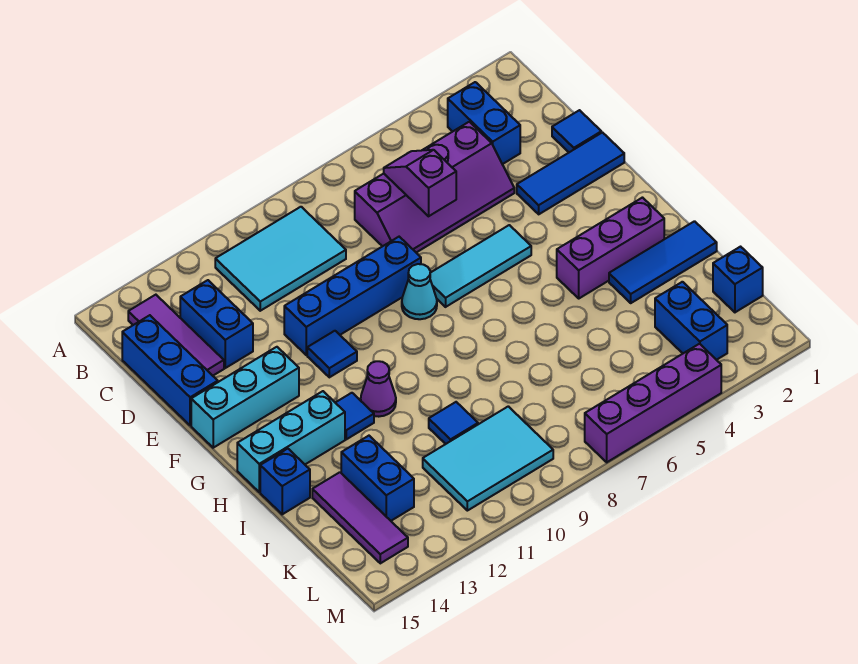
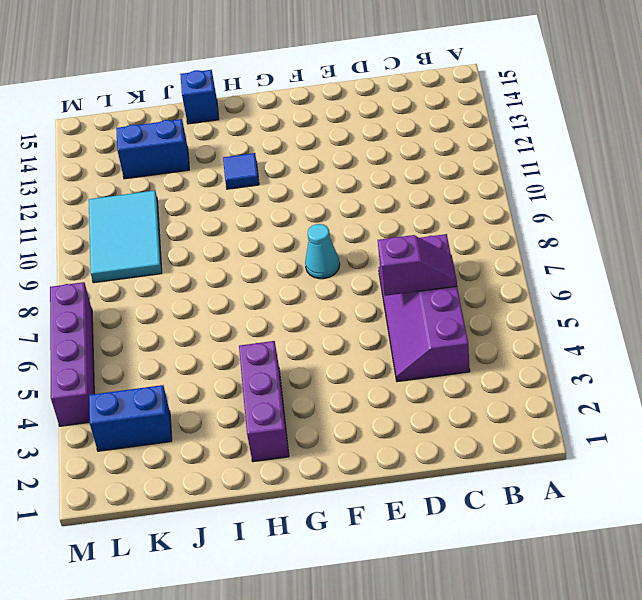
none -> blue brick B3:C3 level 1
none -> cyan tile B9:C11 level 1
none -> purple tile B14:D14 level 1

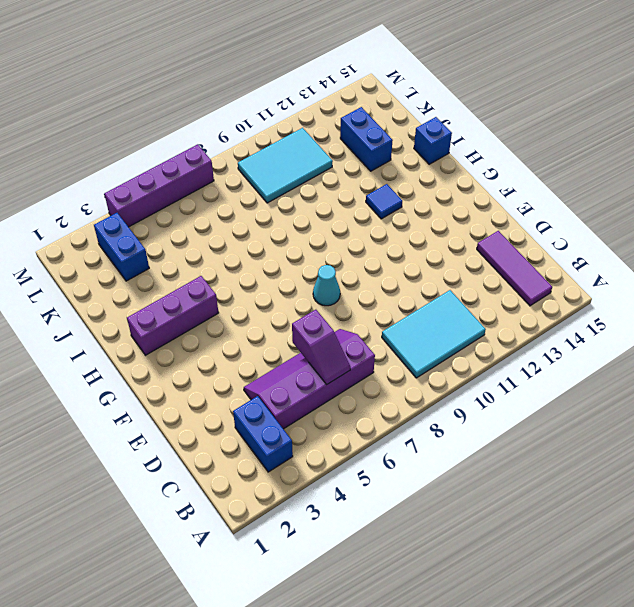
none -> blue brick C13:D13 level 1
none -> blue brick C15:E15 level 1
none -> blue tile D1 level 1

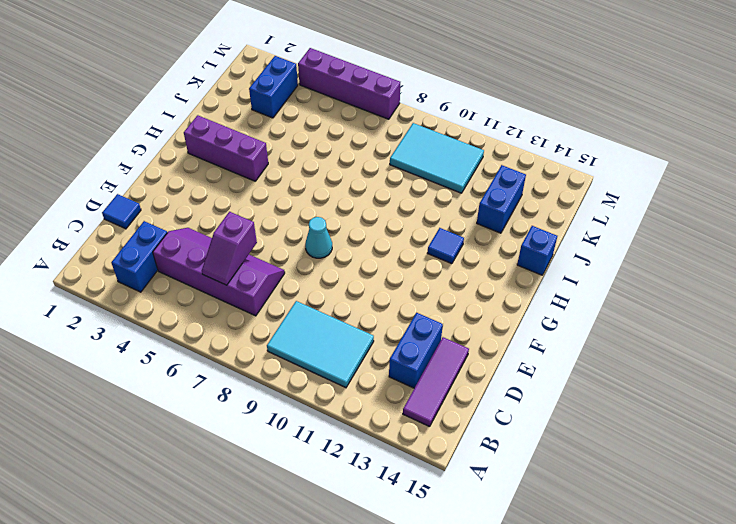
none -> blue brick C15:E15 level 1
none -> blue tile E1:E3 level 1
none -> blue brick E8:E11 level 1

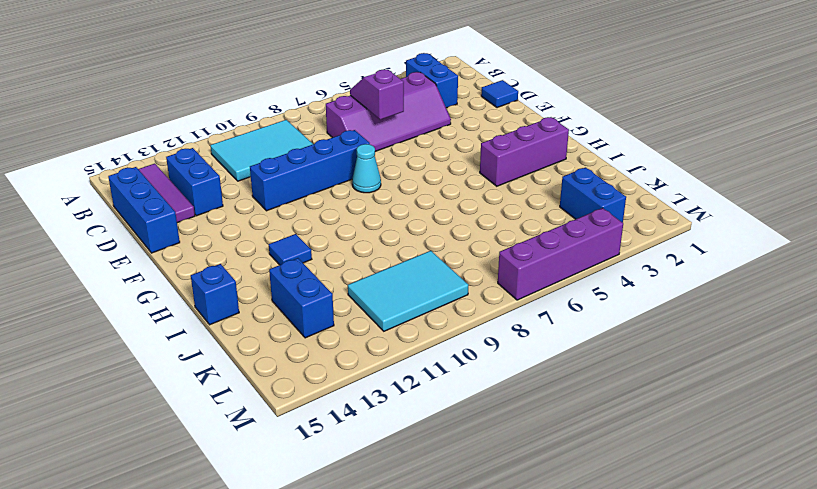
none -> blue tile E1:E3 level 1
none -> cyan tile F5:F7 level 1
none -> blue tile F11 level 1

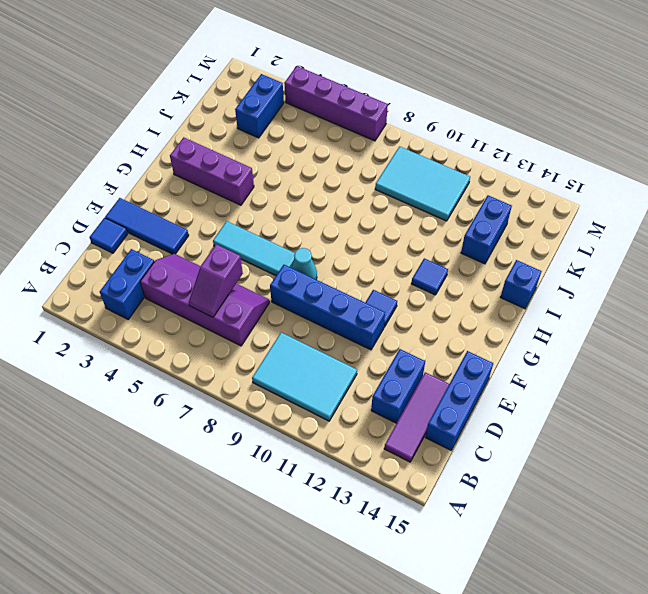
none -> cyan brick F13:F15 level 1
none -> purple cone H11 level 1
none -> cyan brick H13:H15 level 1

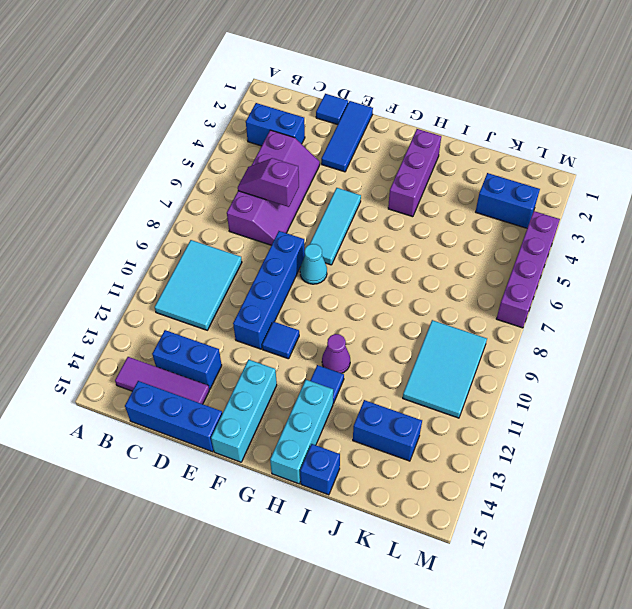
none -> blue tile I1:I3 level 1
none -> blue tile J10 level 1
none -> purple tile J14:L14 level 1

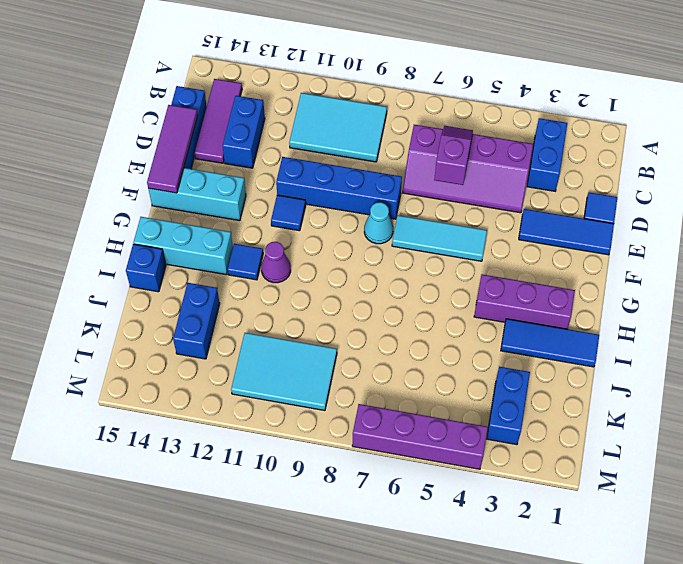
purple tile D15:F15 level 2 -> purple tile J14:L14 level 1
none -> blue tile J10 level 1
none -> blue brick K1 level 1

